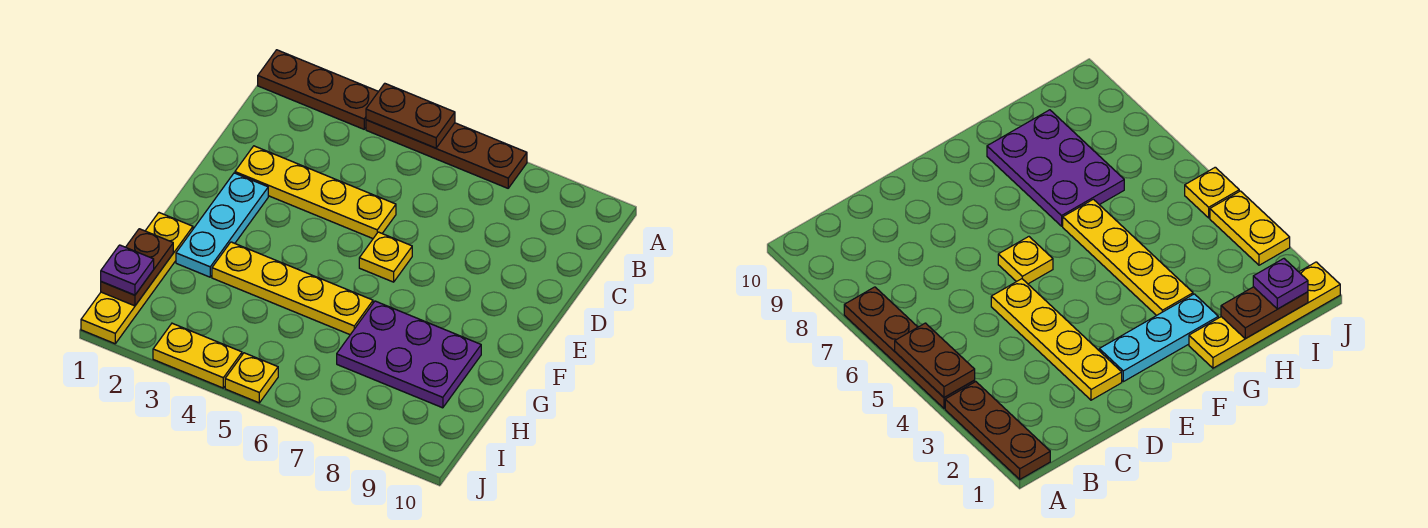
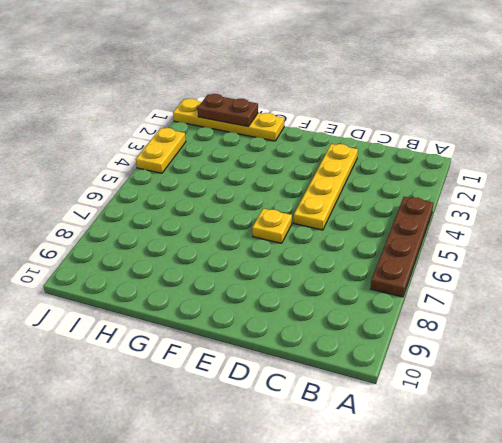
none -> brown plate A1:A3 level 1
none -> cyan plate E2:G2 level 1
none -> yellow plate G3:G6 level 1

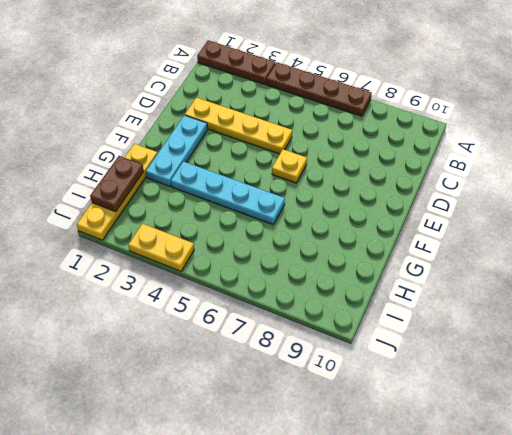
cyan plate G3:G6 level 1 -> yellow plate G3:G6 level 1
none -> purple plate G7:H9 level 1
none -> yellow plate J5 level 1
none -> brown plate A4:A5 level 2

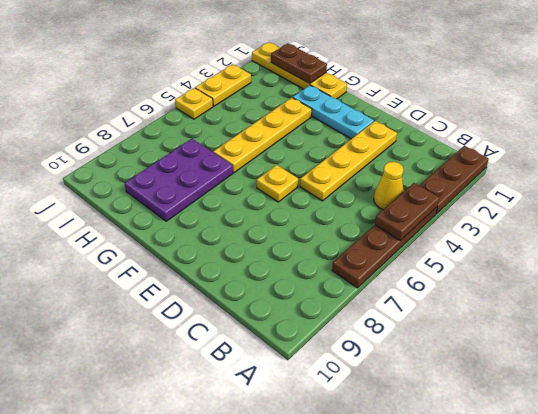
yellow cone B4 level 1 -> none
none -> purple plate I1 level 3

